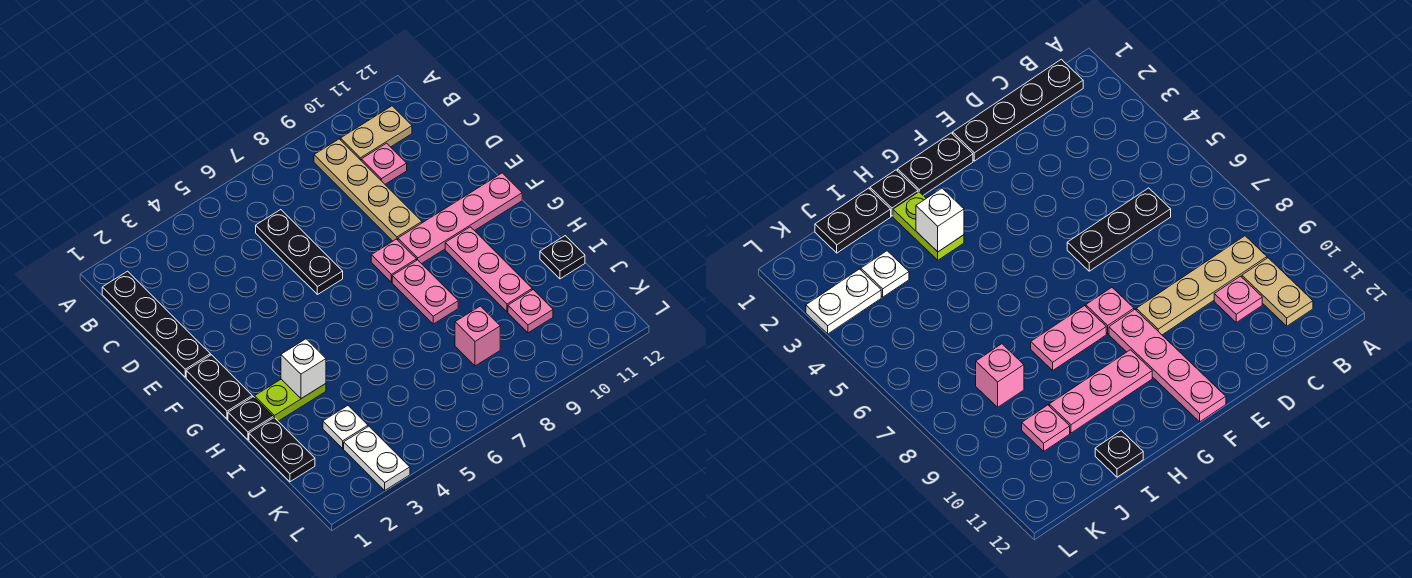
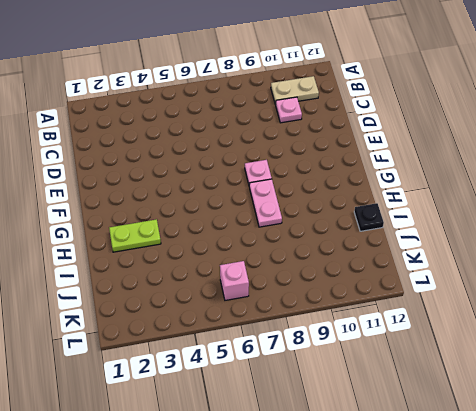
pink brick K6 level 1 -> pink brick J8 level 1
none -> black plate B1:E1 level 1
none -> tan plate B9:E9 level 1
none -> black plate C6:E6 level 1

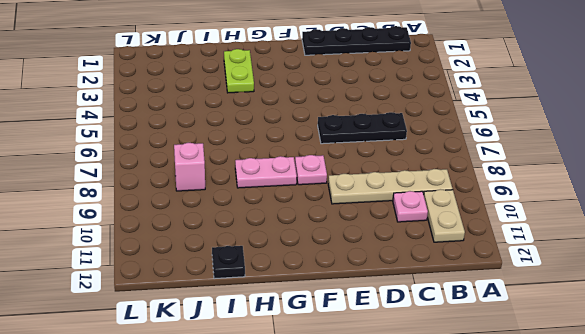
none -> black plate F1:G1 level 1
none -> pink plate F9:F12 level 1
none -> pink plate G10:I10 level 1

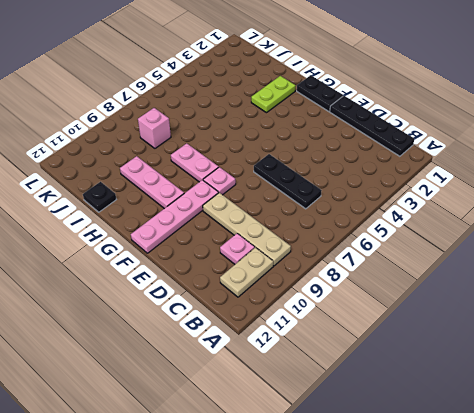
none -> black plate H1 level 1
none -> black plate I1:J1 level 1
none -> white plate J3 level 1

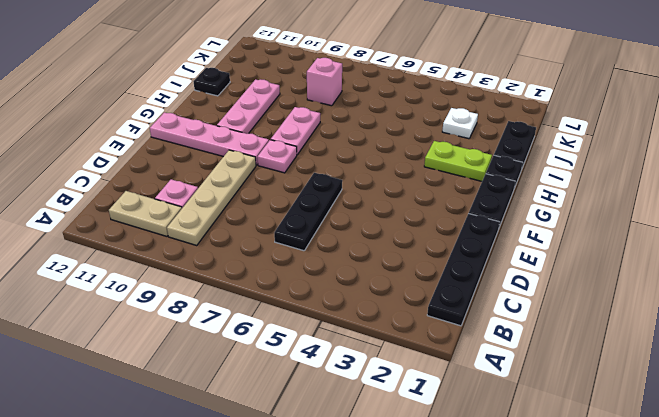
none -> pink plate J10 level 1
none -> white plate K3:L3 level 1
none -> white brick H3 level 2

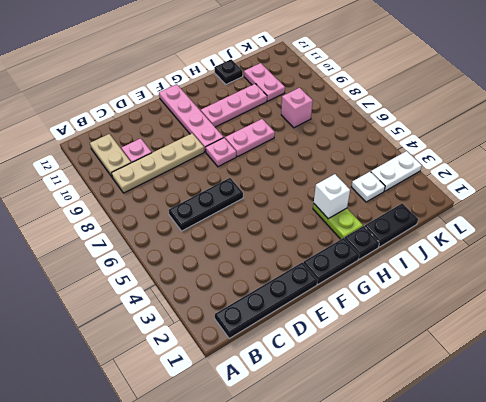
pink plate J10:J11 level 1 -> pink plate J10 level 1

